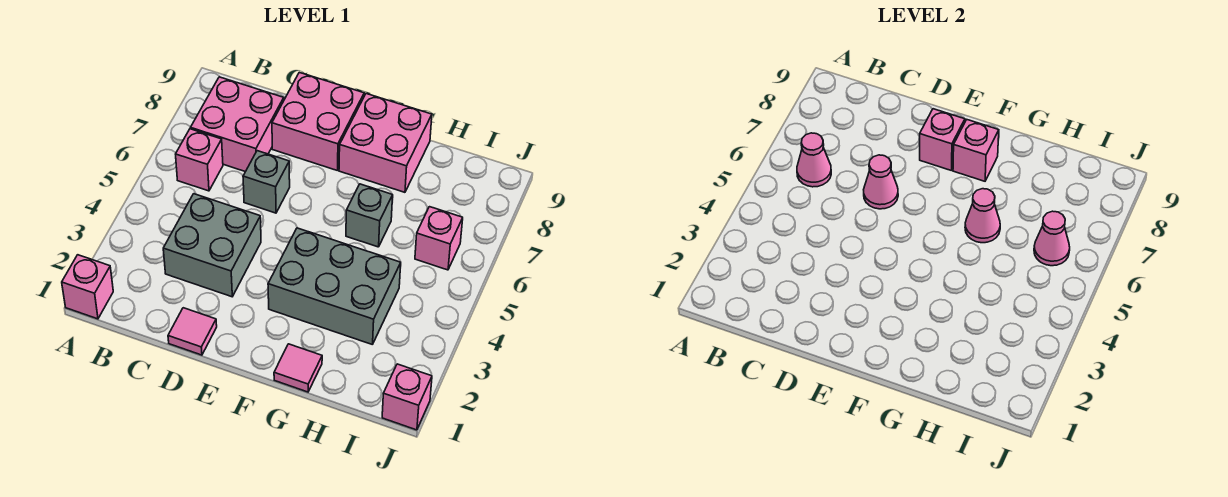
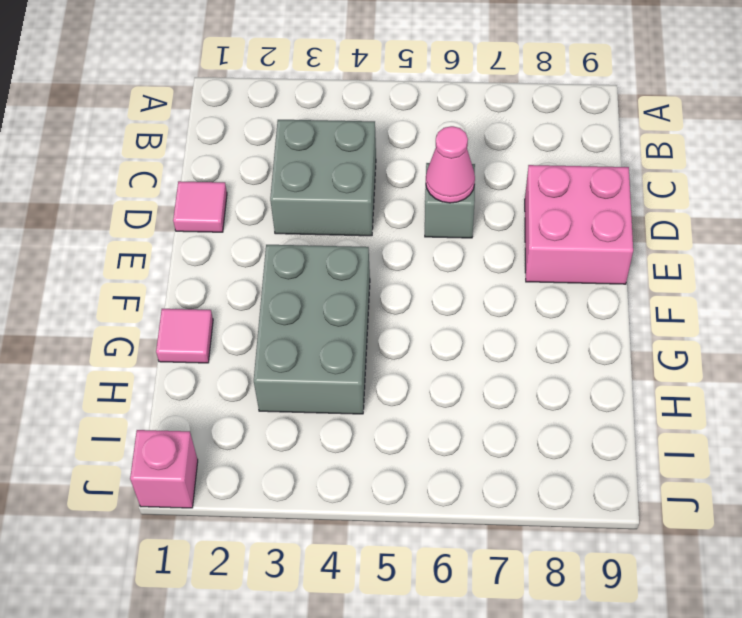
none -> pink brick A1 level 1
none -> pink brick B6 level 1
none -> pink brick B7:C8 level 1

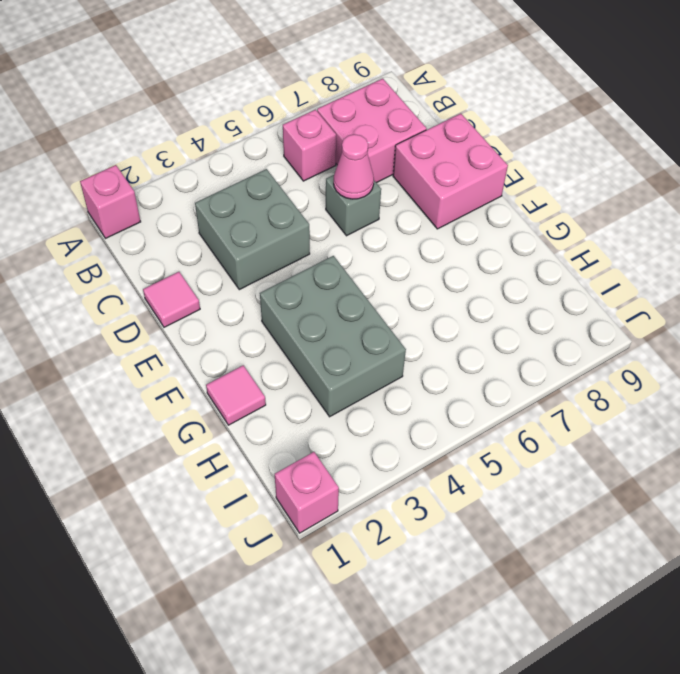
none -> pink brick F8:G9 level 1
none -> grey brick G6 level 1
none -> pink brick I6 level 1

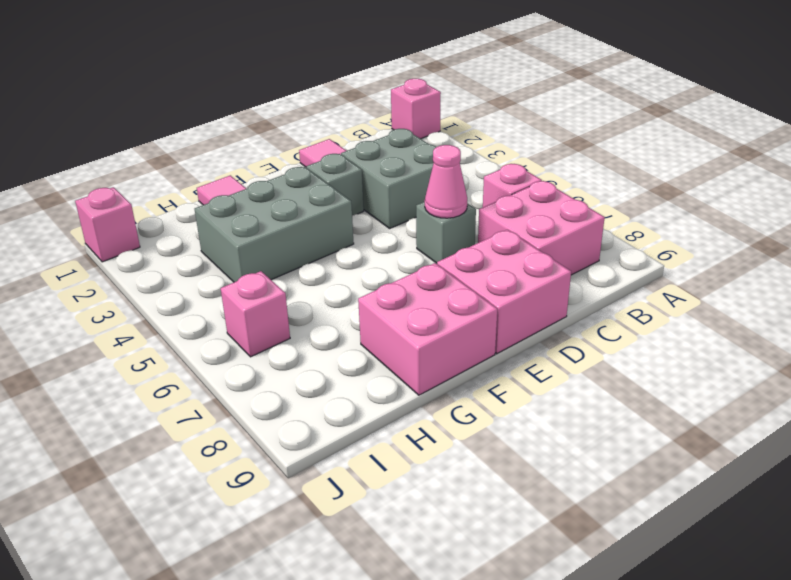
grey brick E3 level 1 -> grey brick G6 level 1
none -> pink cone B6 level 2
none -> pink brick E8 level 2
none -> pink brick F8 level 2

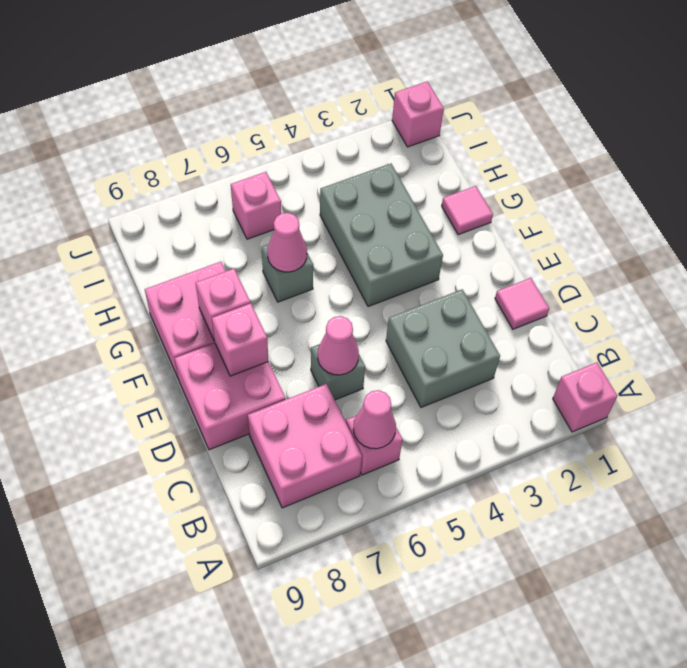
none -> pink cone I6 level 2

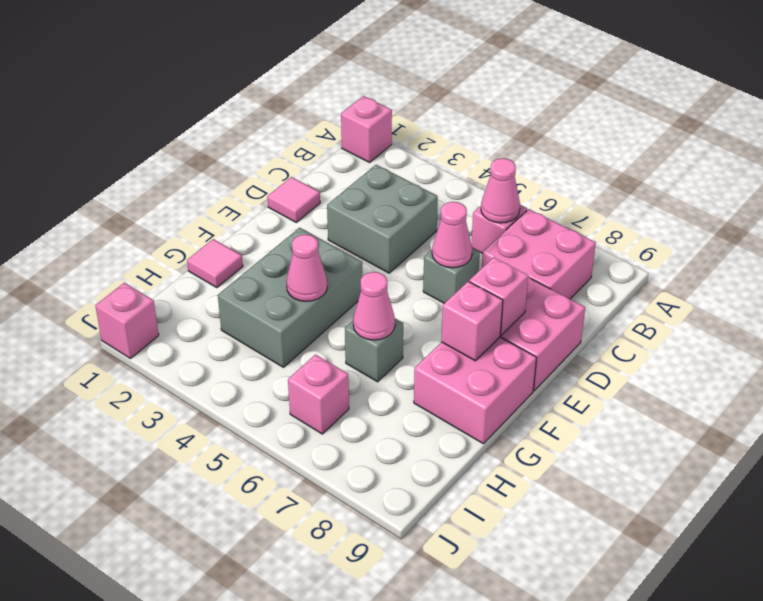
pink cone G4 level 2 -> pink cone I6 level 2

